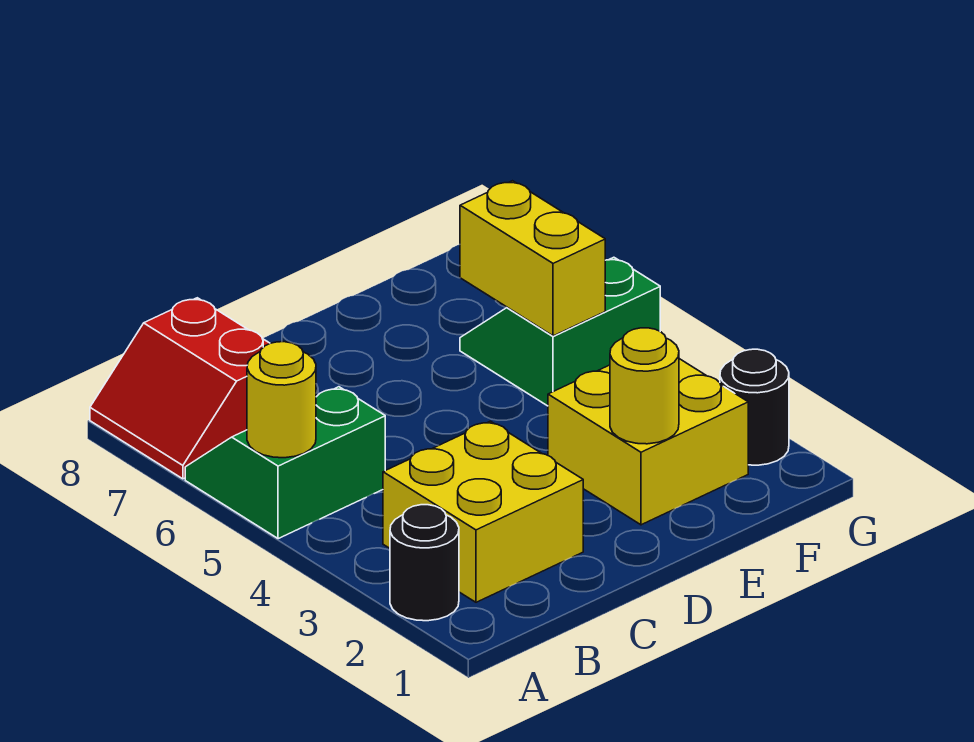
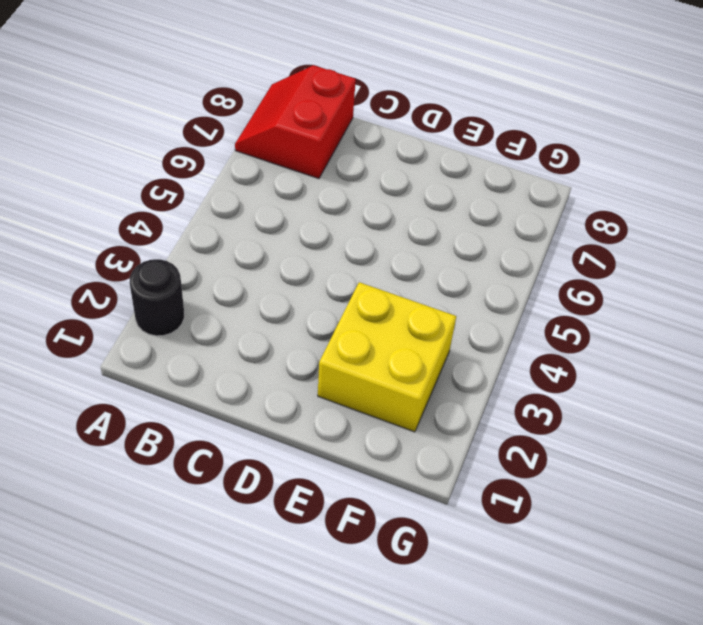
none -> green slope A5:B6 level 1 top 5
none -> yellow brick B2:C3 level 1

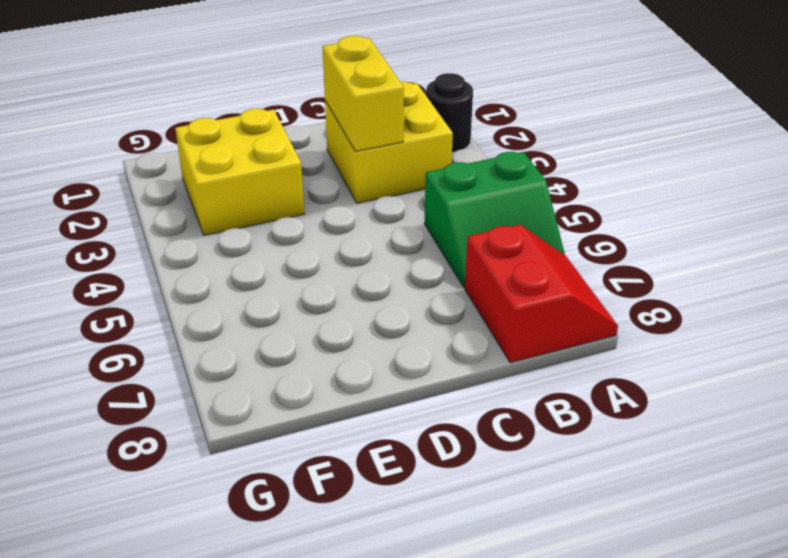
yellow brick C2:C3 level 2 -> yellow brick F5:F6 level 2
none -> green slope F5:G6 level 1 top 5
none -> black round brick G2 level 1

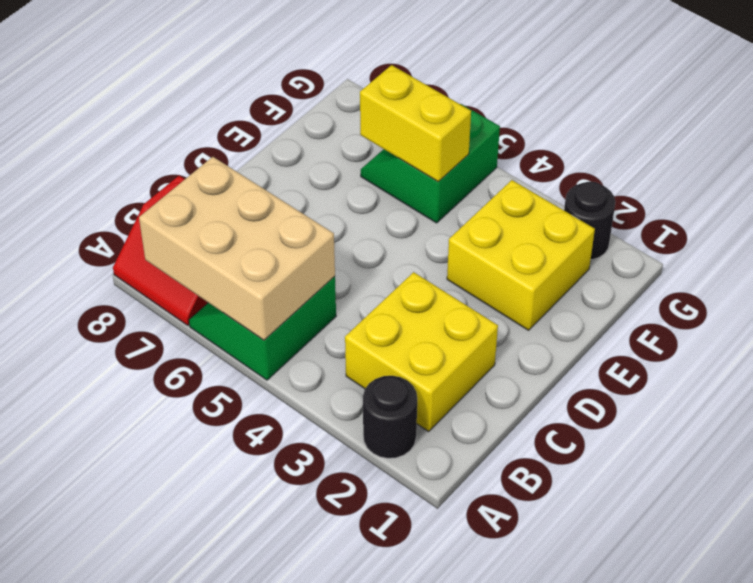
tan brick A5:B7 level 2 -> yellow round brick A5 level 2
none -> yellow round brick E2 level 2

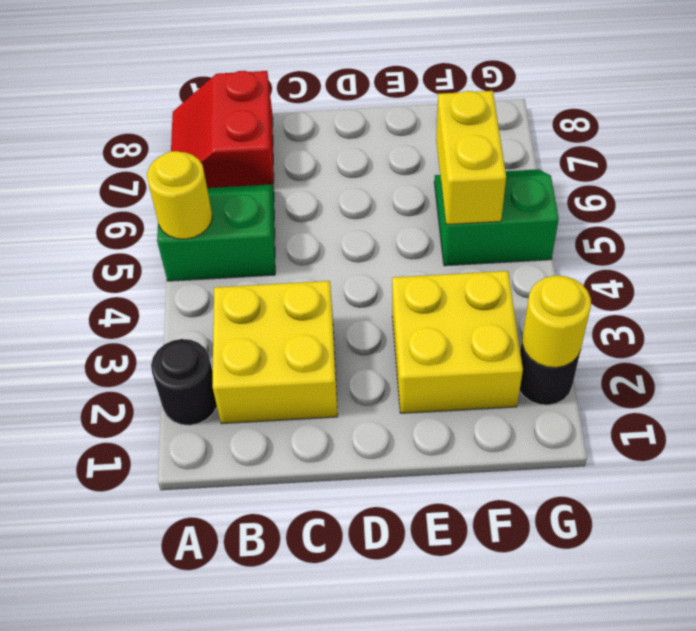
yellow round brick G2 level 2 -> yellow round brick E2 level 2

